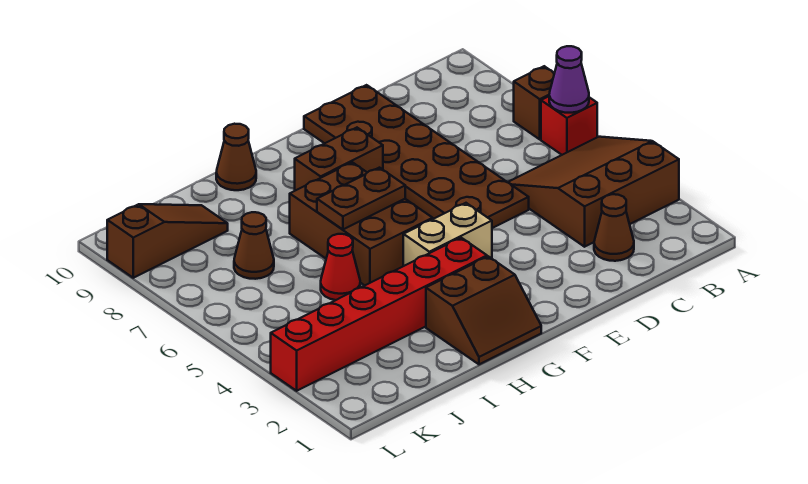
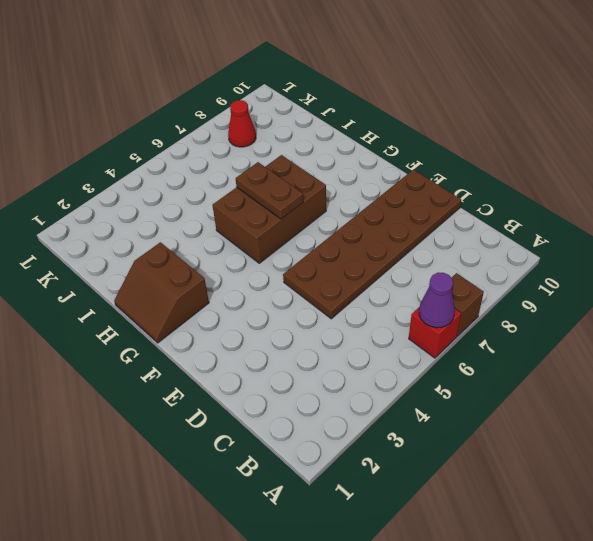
red cone K8 level 1 -> red cone I5 level 1
none -> brown slope A3:C5 level 1 top 3
none -> brown cone C2 level 1
none -> tan brick F4:G4 level 1

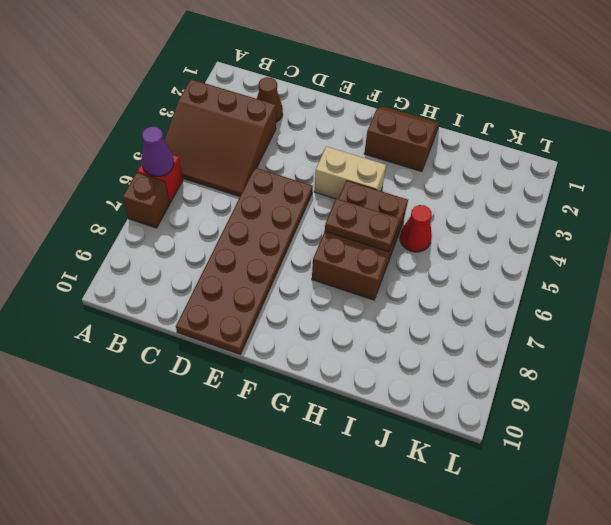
none -> brown brick F8:G8 level 1
none -> red brick G3:L3 level 1
none -> brown cone H10 level 1

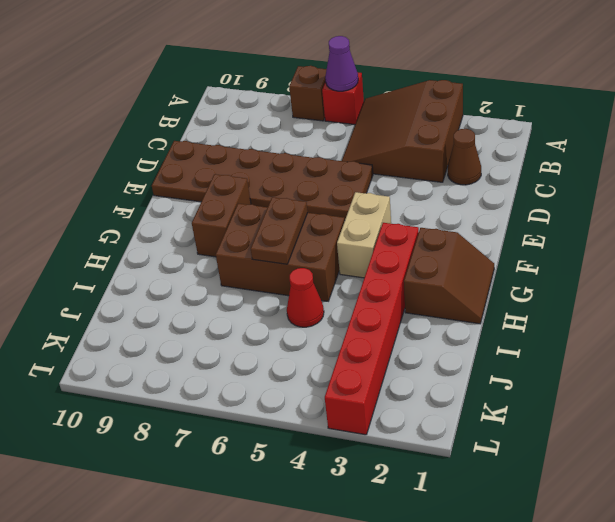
none -> brown cone H10 level 1
none -> brown cone J7 level 1
none -> brown slope J9:L9 level 1 top L

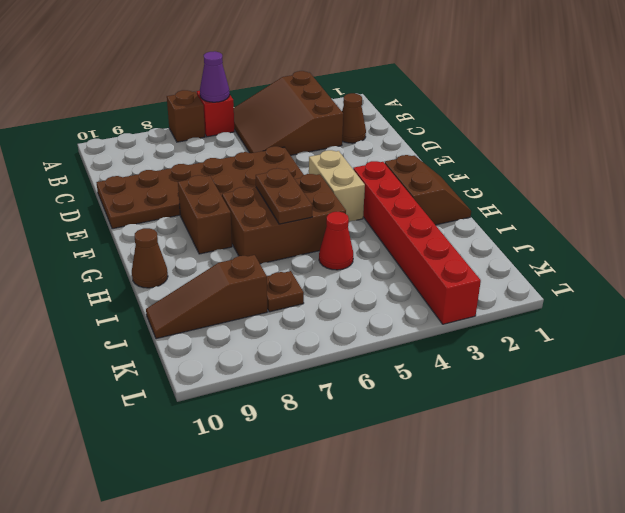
brown plate J7 level 1 -> brown cone J7 level 1
brown slope J8:J10 level 1 top 8 -> brown slope J9:L9 level 1 top L

